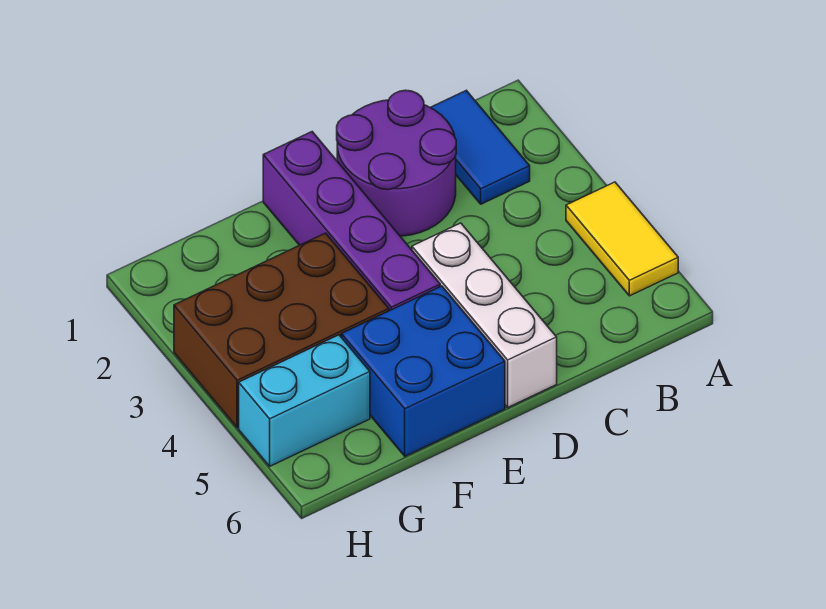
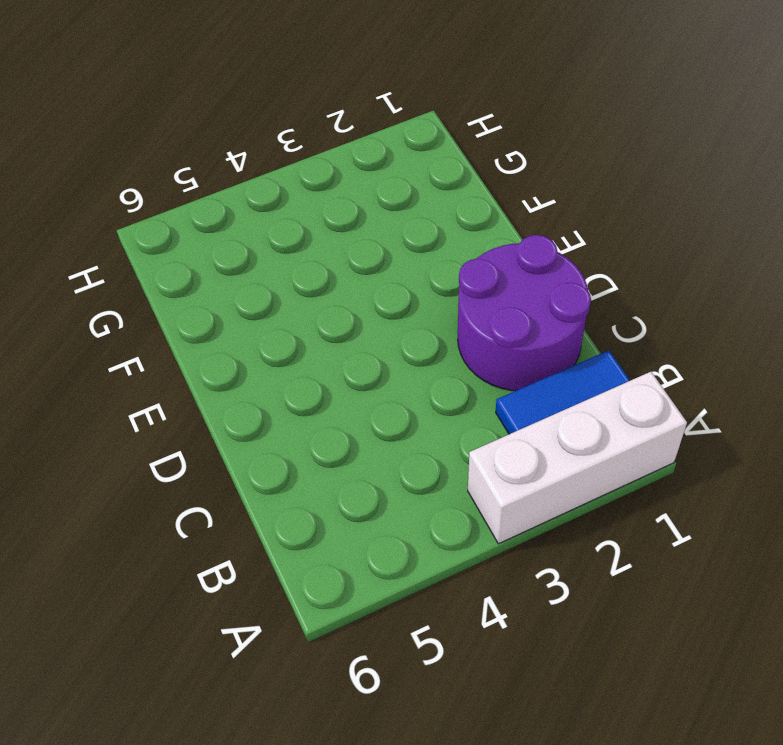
white brick A1:A3 level 1 -> white brick D4:D6 level 1
none -> yellow tile A4:A5 level 1
none -> purple brick E1:E4 level 1

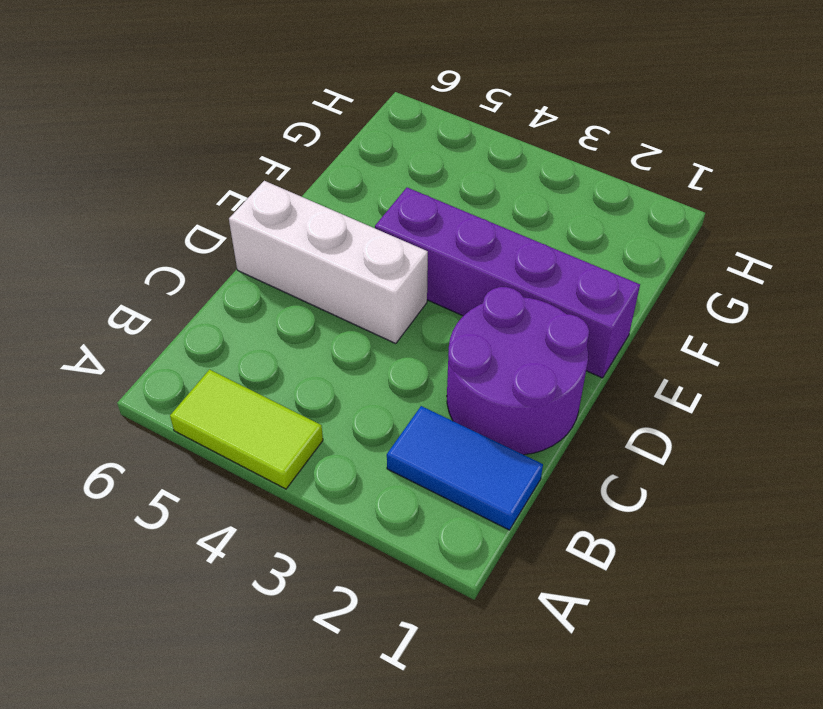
lime tile A4:A5 level 1 -> yellow tile A4:A5 level 1
none -> blue brick E5:F6 level 1
none -> brown brick F3:H4 level 1

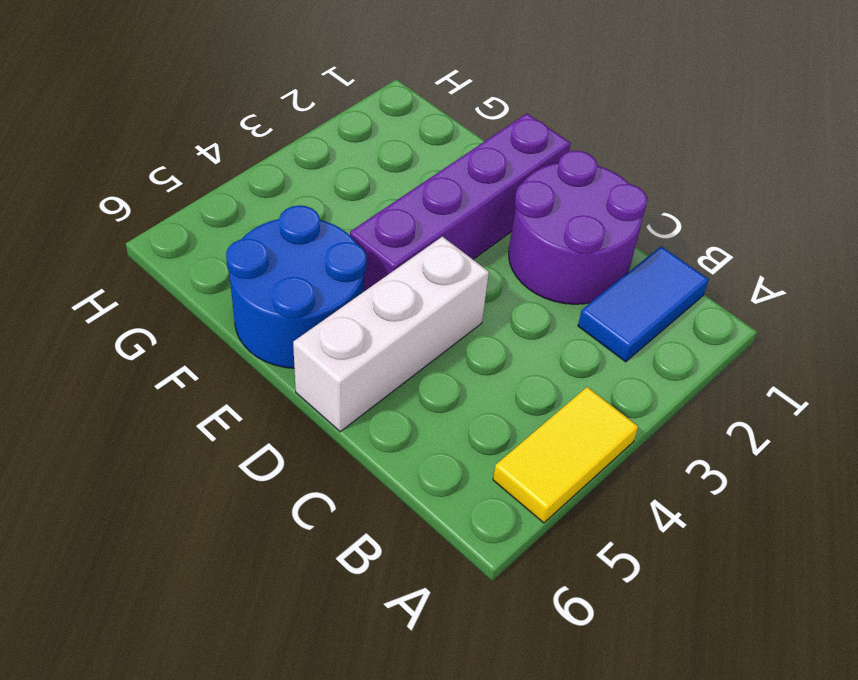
blue round brick E5:F6 level 1 -> blue brick E5:F6 level 1
none -> brown brick F3:H4 level 1
none -> cyan brick G5:H5 level 1

